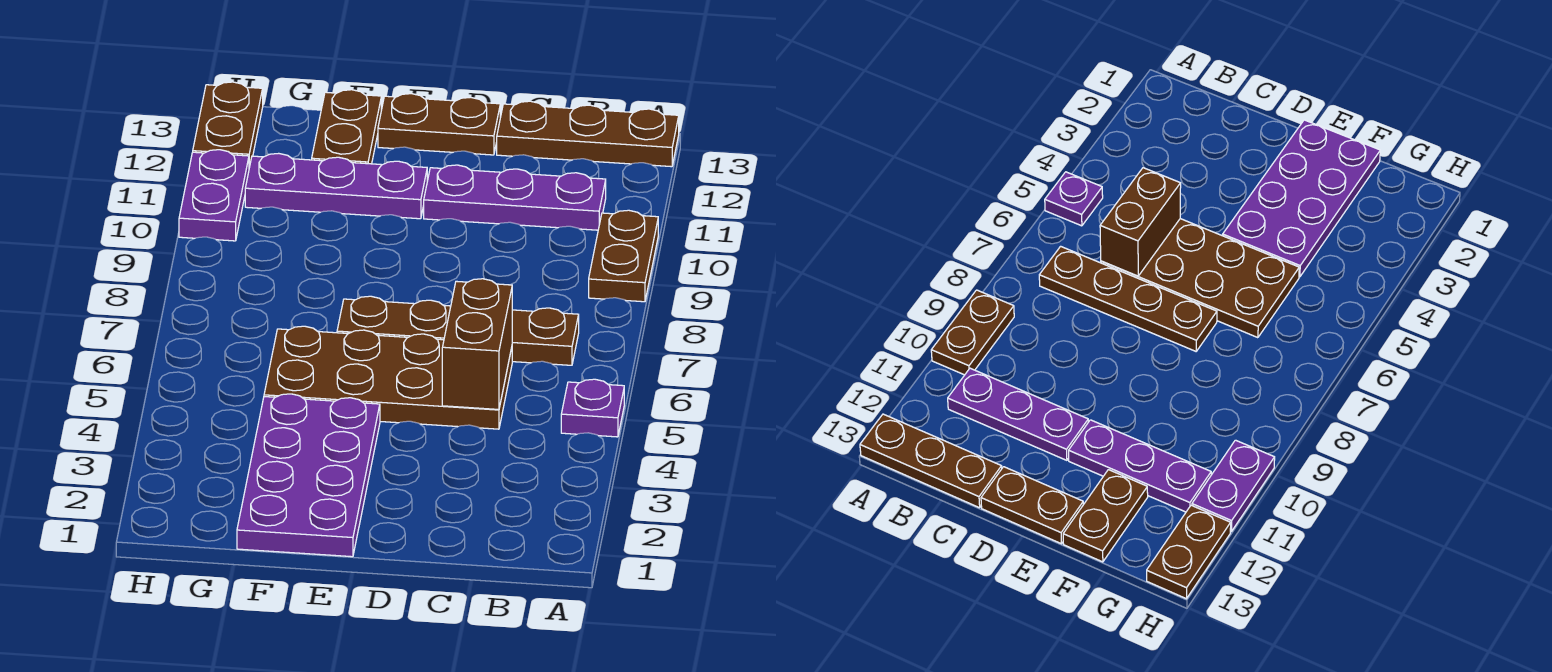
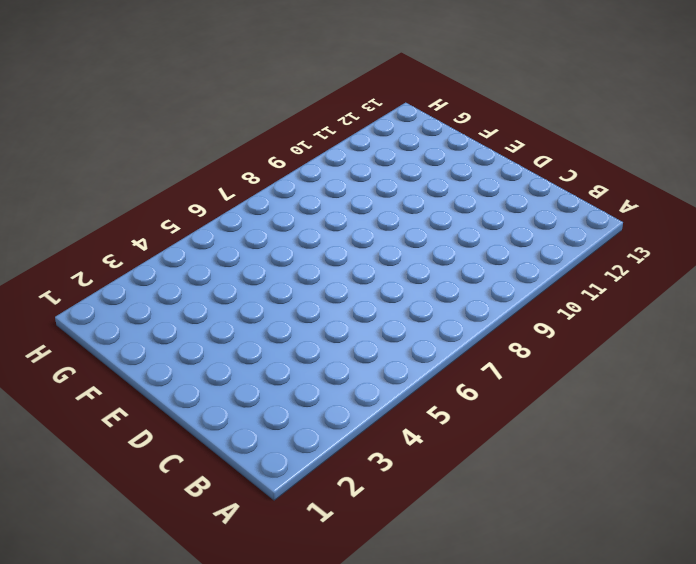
none -> purple plate A5 level 1
none -> brown plate A9:A10 level 1
none -> brown plate A13:C13 level 1

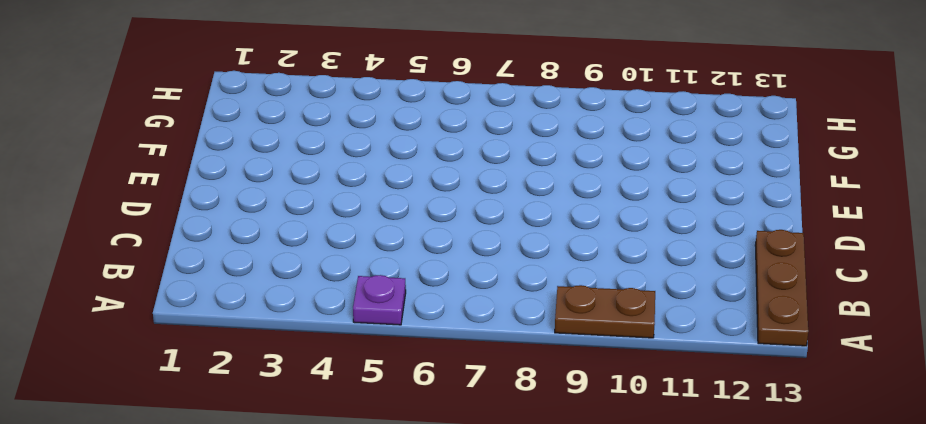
none -> brown plate B7:E7 level 1
none -> purple plate B11:D11 level 1
none -> brown plate C5:F6 level 1

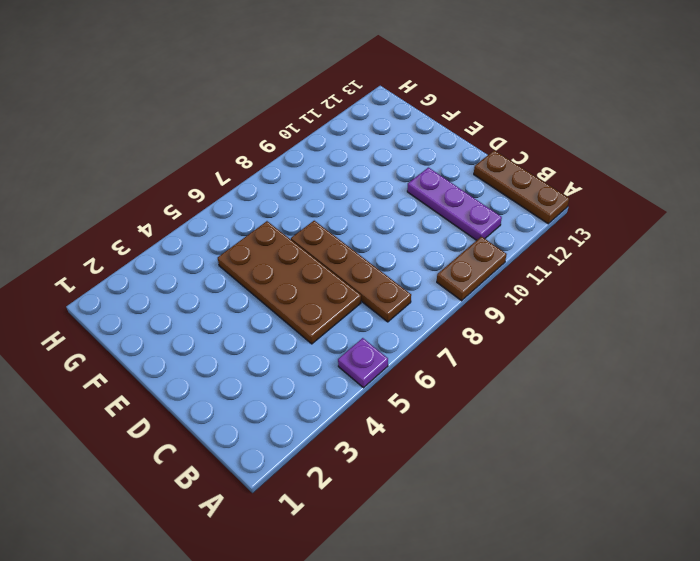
none -> brown plate D13:E13 level 1
none -> purple plate E1:F4 level 1
none -> purple plate E11:G11 level 1

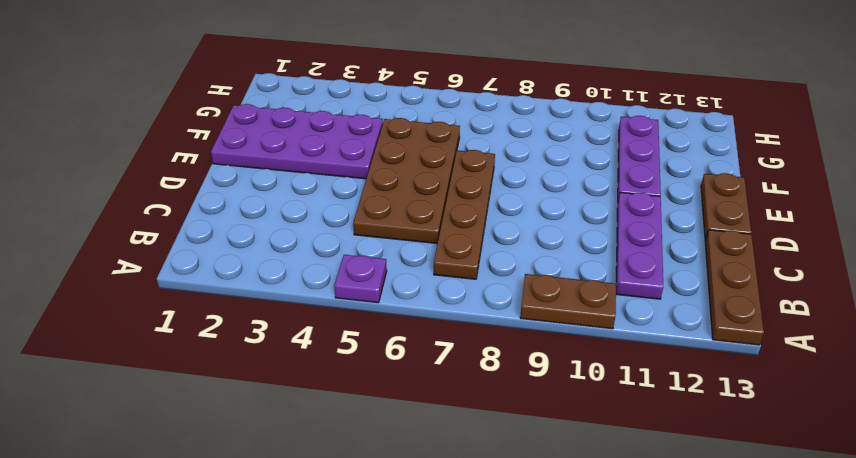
none -> brown plate F12:F13 level 1
none -> purple plate H10:H11 level 1
none -> brown plate H12:H13 level 1

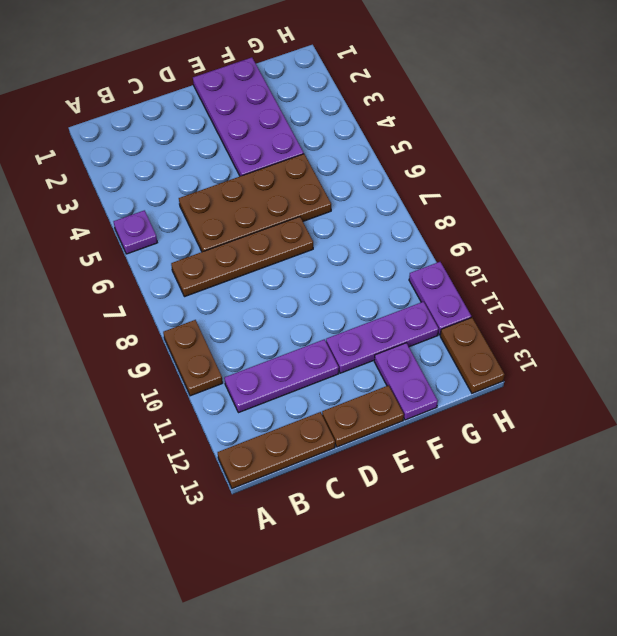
purple plate F12:F13 level 1 -> brown plate F12:F13 level 1
none -> brown brick C5:C6 level 2

